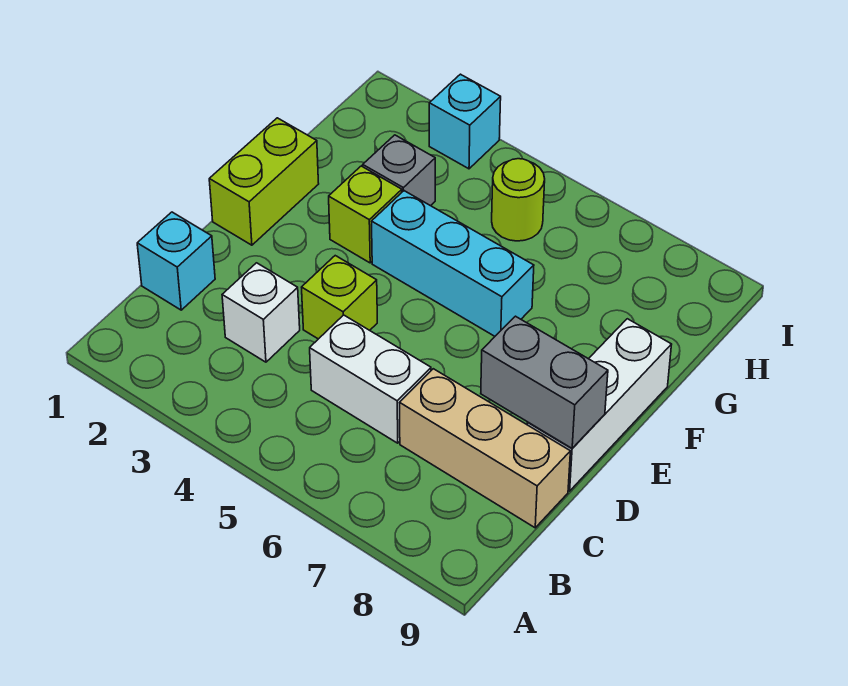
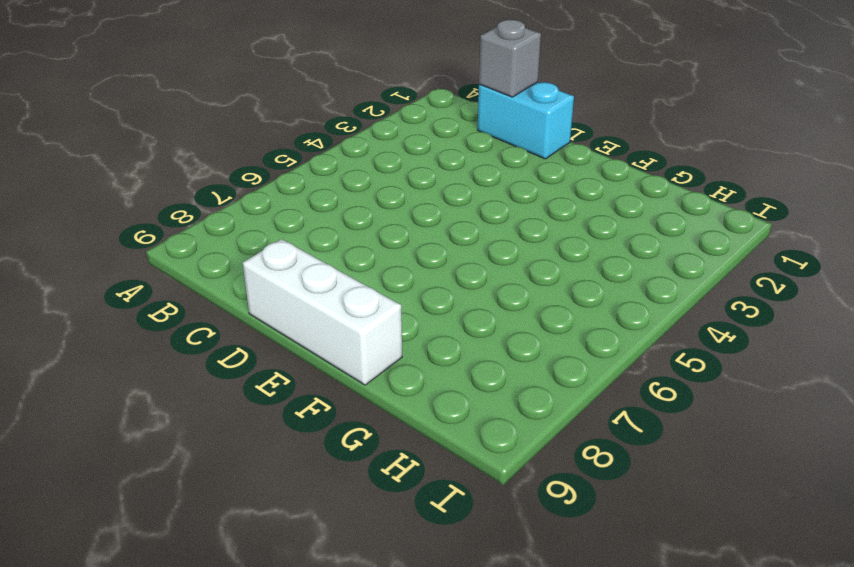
cyan brick C1:D1 level 1 -> cyan brick C1 level 1
grey brick C1 level 2 -> grey brick G3 level 1
none -> white brick C3 level 1
none -> white brick C5:C6 level 1
none -> tan brick C7:C9 level 1

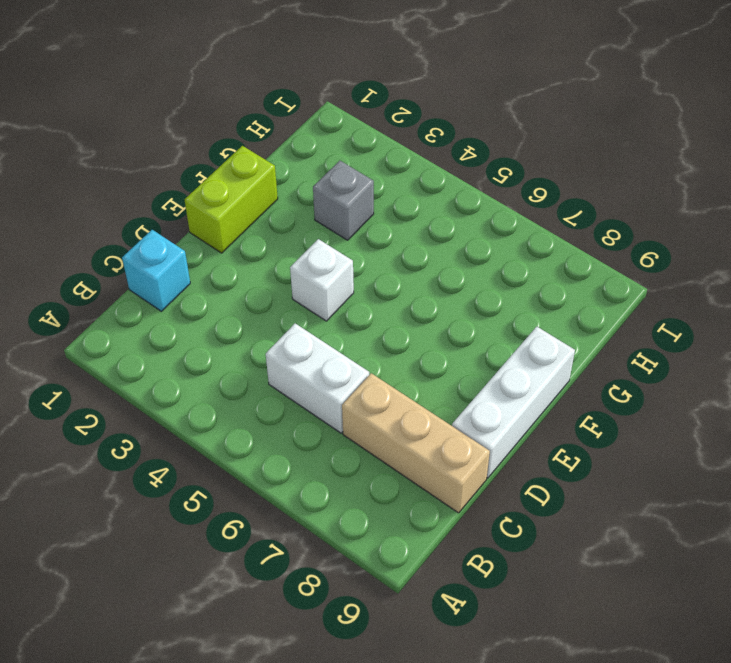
white brick E4 level 1 -> white brick C3 level 1
none -> lime brick D4 level 1
none -> lime brick F3 level 1
none -> cyan brick F4:F6 level 1

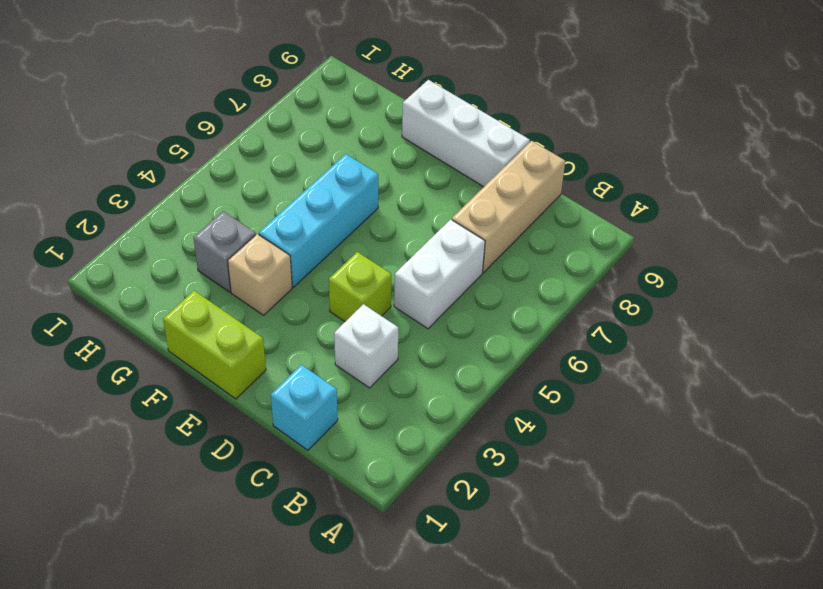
tan brick F3 level 1 -> lime brick F3 level 1
none -> lime round brick H5 level 1
none -> cyan brick I3 level 1
none -> grey brick D8:D9 level 2

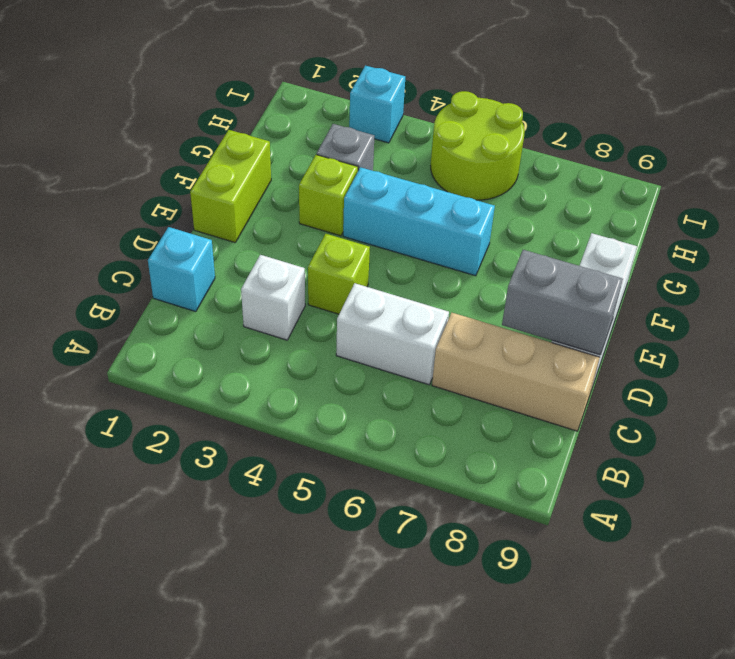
lime round brick H5:I6 level 1 -> lime round brick H5 level 1

